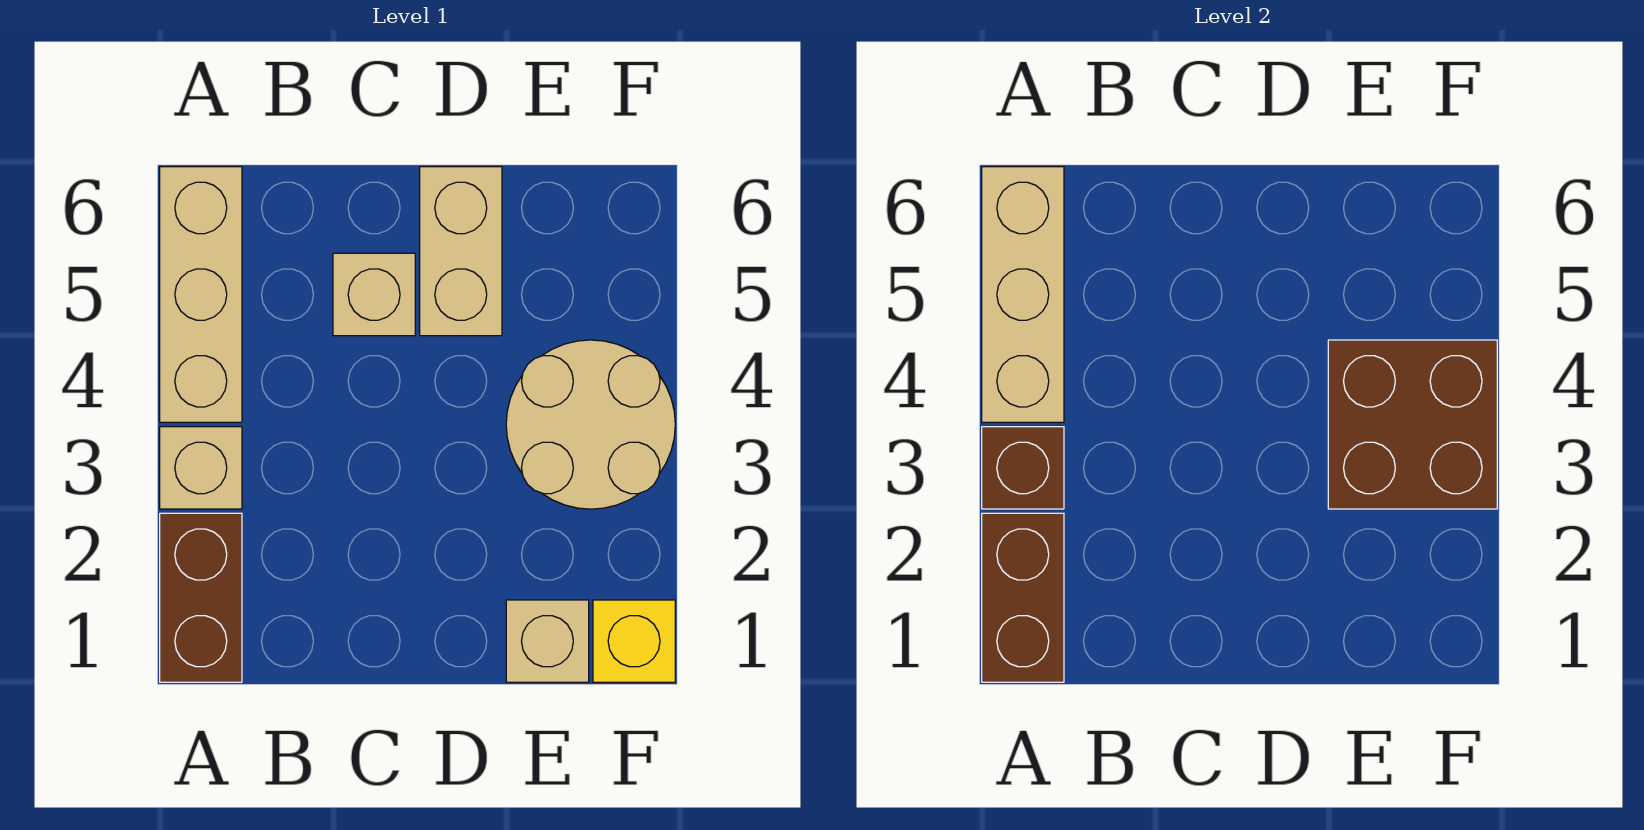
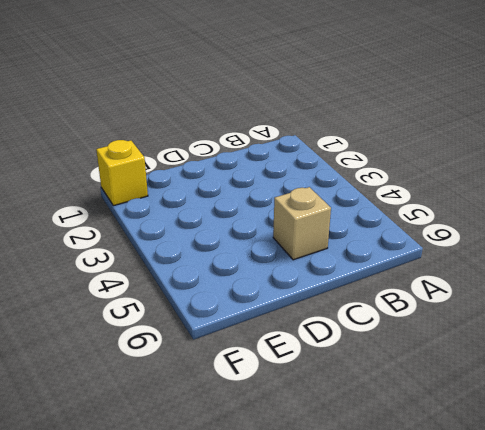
none -> brown brick A1:A2 level 1
none -> tan brick A3 level 1
none -> tan brick A4:A6 level 1

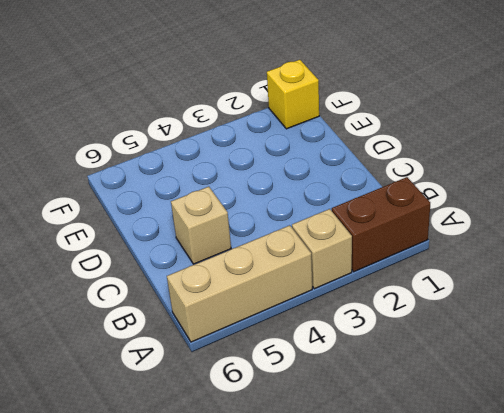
none -> tan brick D5:D6 level 1
none -> tan brick E1 level 1
none -> tan round brick E3:F4 level 1

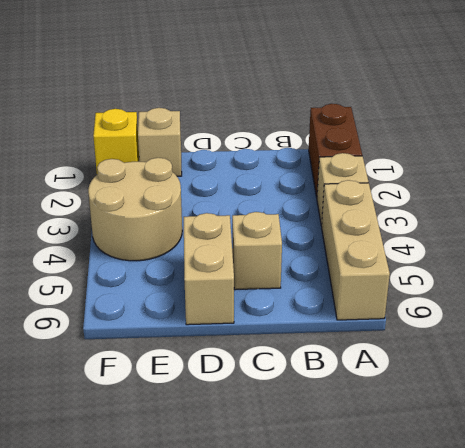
none -> brown brick A1:A2 level 2
none -> brown brick A3 level 2
none -> tan brick A4:A6 level 2

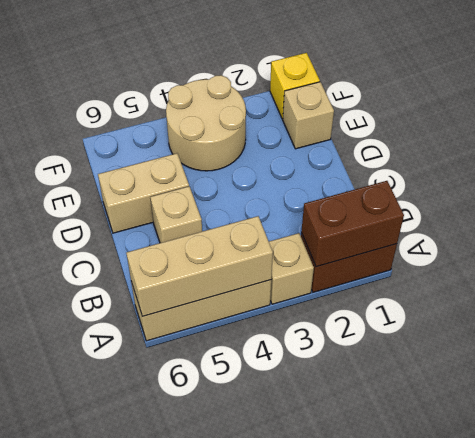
none -> brown brick A3 level 2
none -> brown brick E3:F4 level 2

